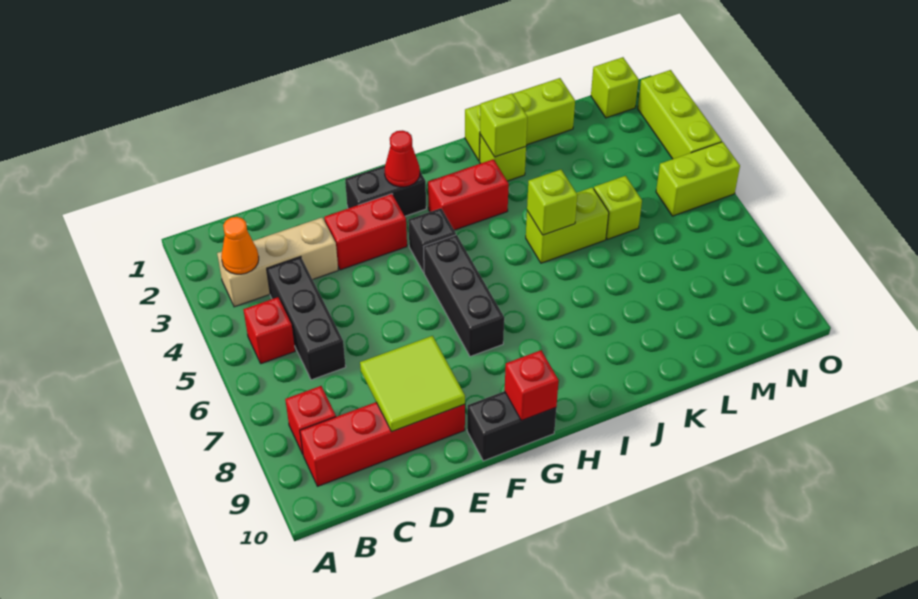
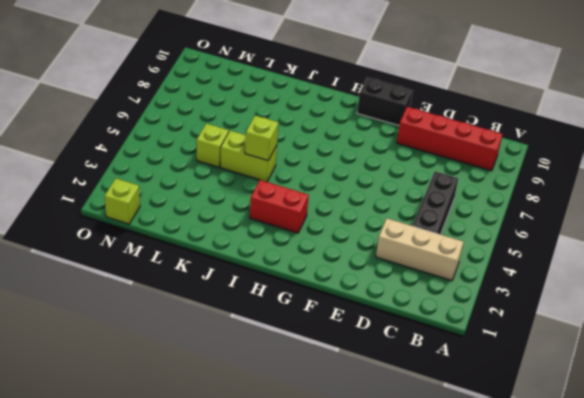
none -> red brick B5 level 1
none -> red brick B8 level 1
none -> red brick E3:F3 level 1

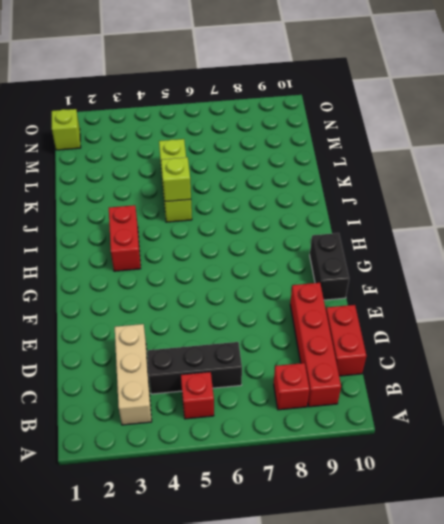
red brick C10:D10 level 1 -> red brick E3:F3 level 1
none -> black brick F2:G2 level 1
none -> black brick G4 level 1
none -> black brick G5:G7 level 1

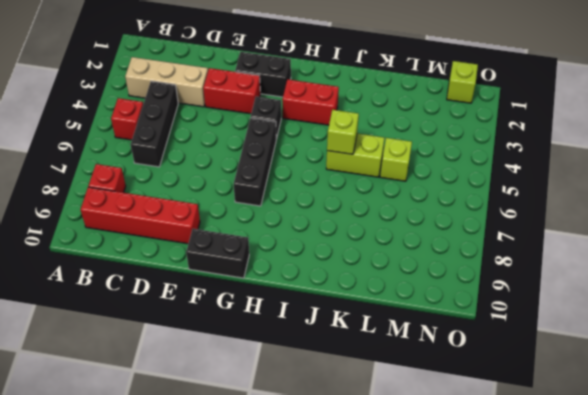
none -> lime brick J1:L1 level 1
none -> lime brick J2 level 1
none -> lime brick N5:O5 level 1

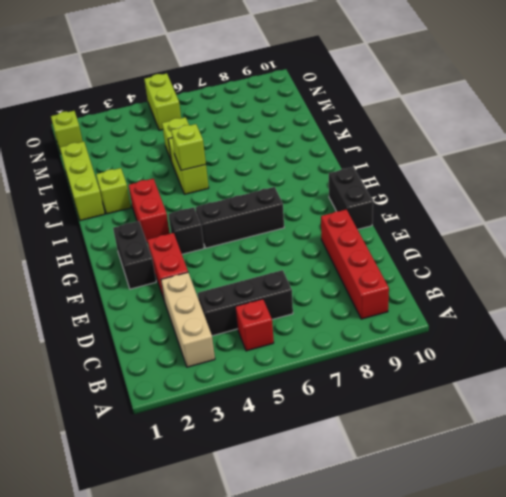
none -> red brick B8 level 1
none -> lime brick O2:O4 level 1
none -> orange cone B3 level 2

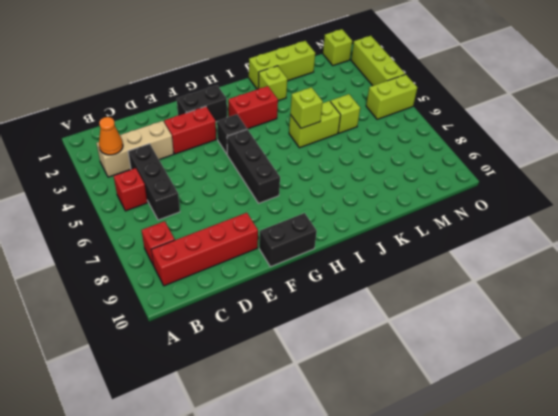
none -> lime tile D8:E9 level 2
none -> red cone G2 level 2
none -> red brick G10 level 2

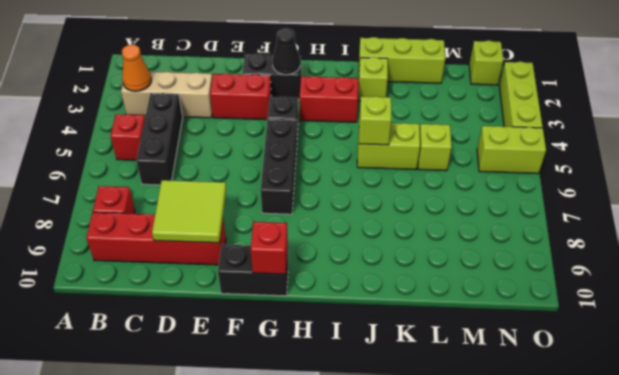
black cone G2 level 2 -> red cone G2 level 2
none -> lime brick J2 level 2

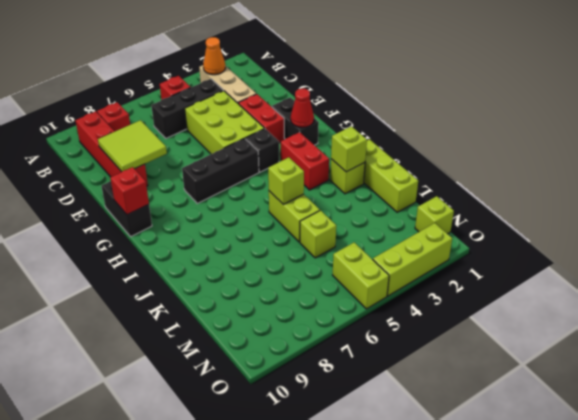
lime brick D4:F5 level 1 -> none

